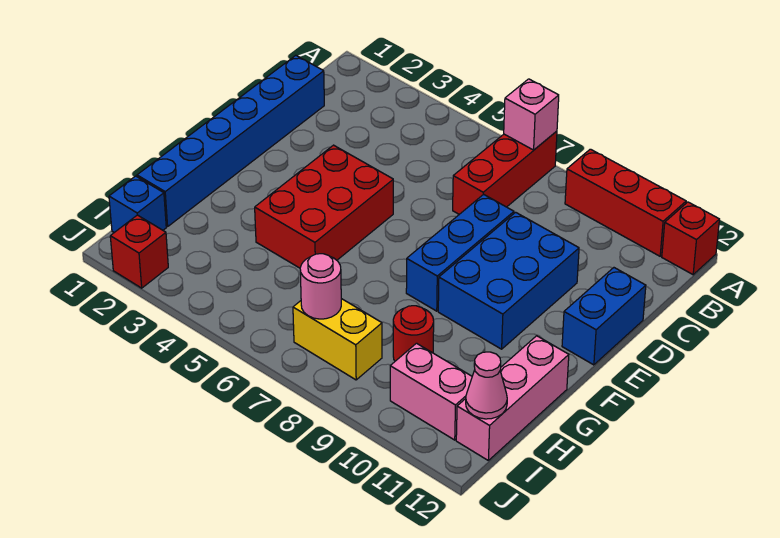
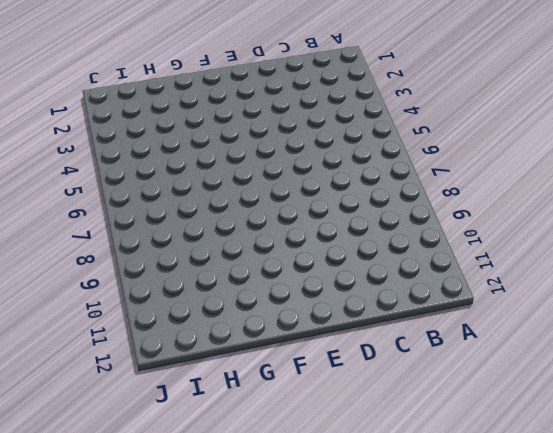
none -> red brick A7:C7 level 1
none -> red brick A9:A11 level 1
none -> red brick A12 level 1

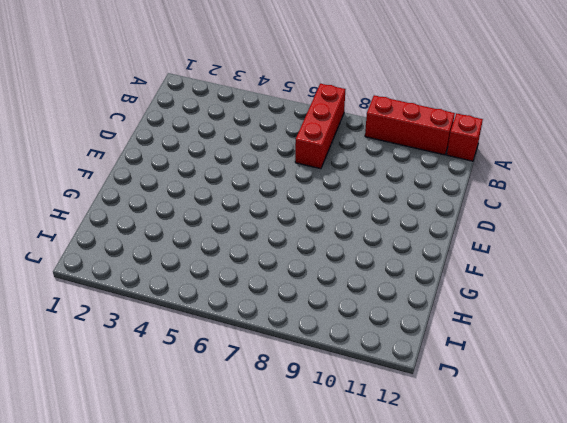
none -> blue brick C1:H1 level 1
none -> blue brick D8:F8 level 1
none -> blue brick D9:F10 level 1

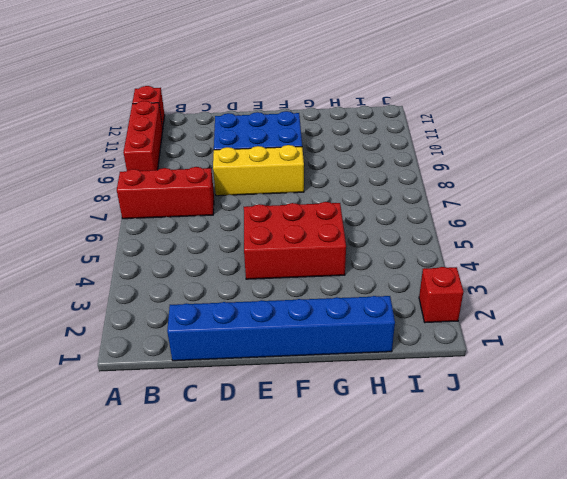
yellow brick D8:F8 level 1 -> blue brick D8:F8 level 1
none -> blue brick D12:E12 level 1
none -> pink brick G12:I12 level 1
none -> red round brick H9 level 1

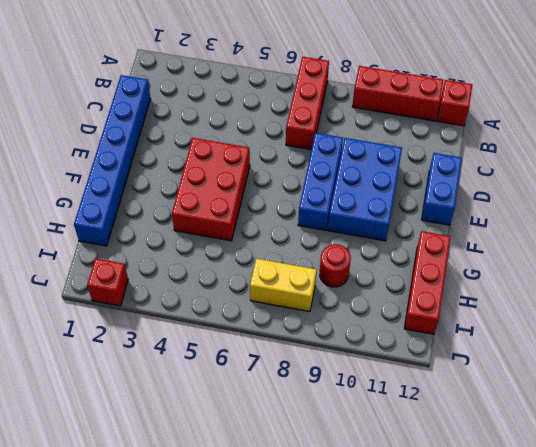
red brick G12:I12 level 1 -> pink brick G12:I12 level 1
none -> blue brick I1 level 1
none -> pink brick I10:I11 level 1
none -> pink brick A7 level 2

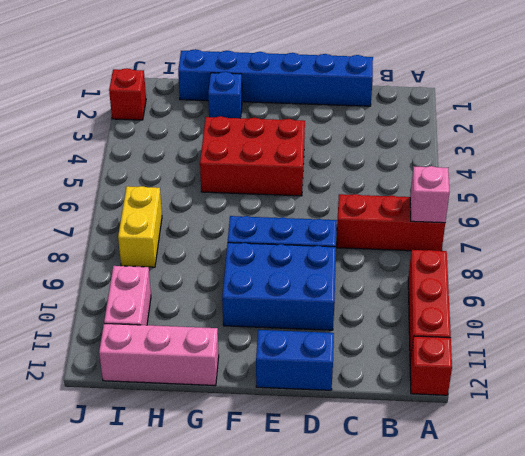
blue brick G2 level 1 -> blue brick I1 level 1
none -> red round brick H9 level 1
none -> pink round brick I7 level 2
none -> pink cone I12 level 2

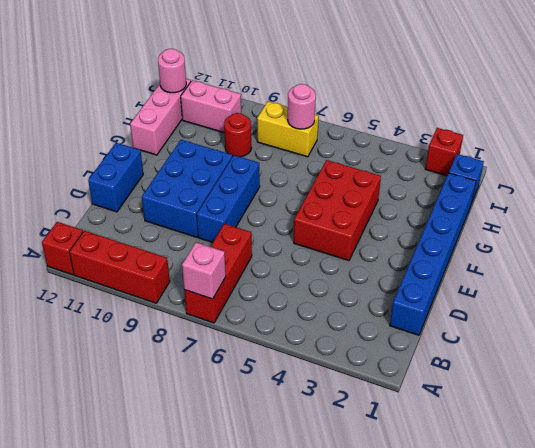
pink round brick I12 level 2 -> pink cone I12 level 2

